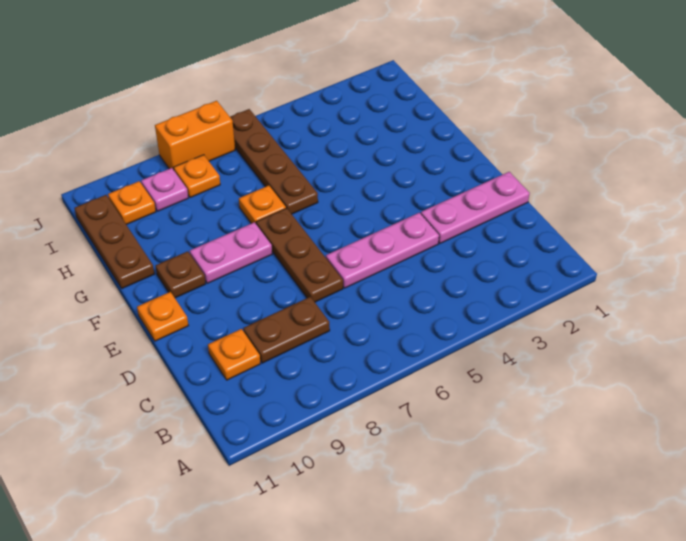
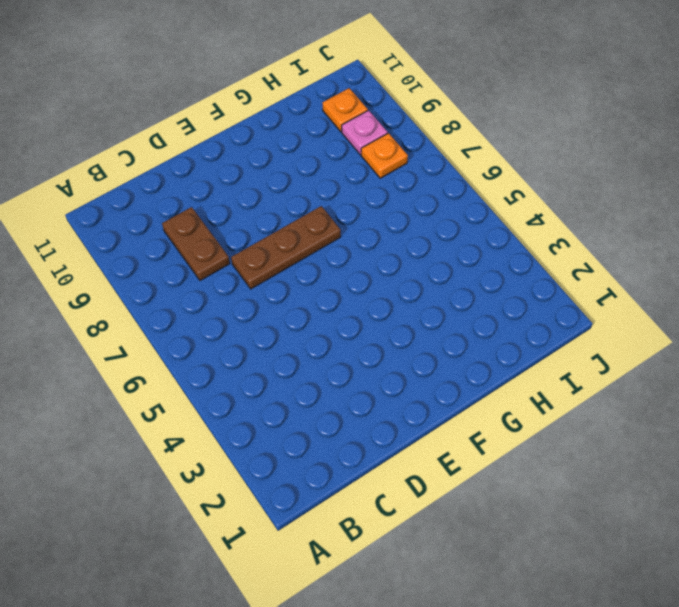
none -> orange plate C10 level 1
none -> pink plate D1:D3 level 1
none -> pink plate D4:D6 level 1

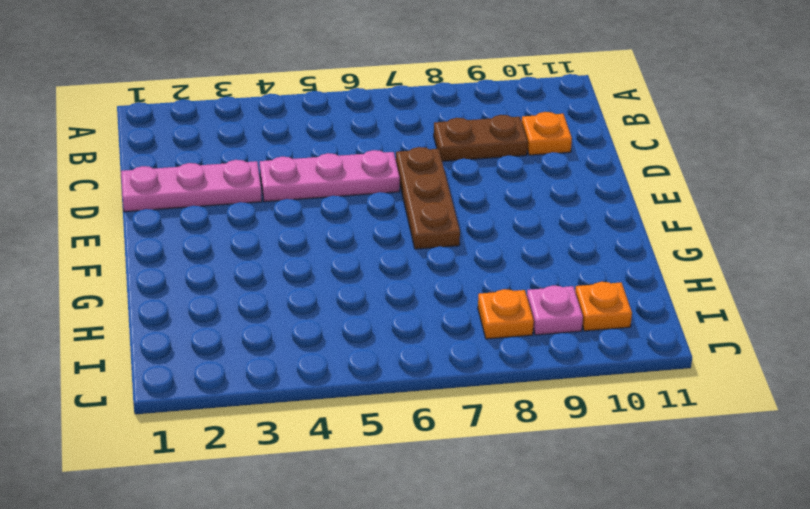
none -> orange plate E11 level 1
none -> pink plate F8:F9 level 1
none -> brown plate F10 level 1

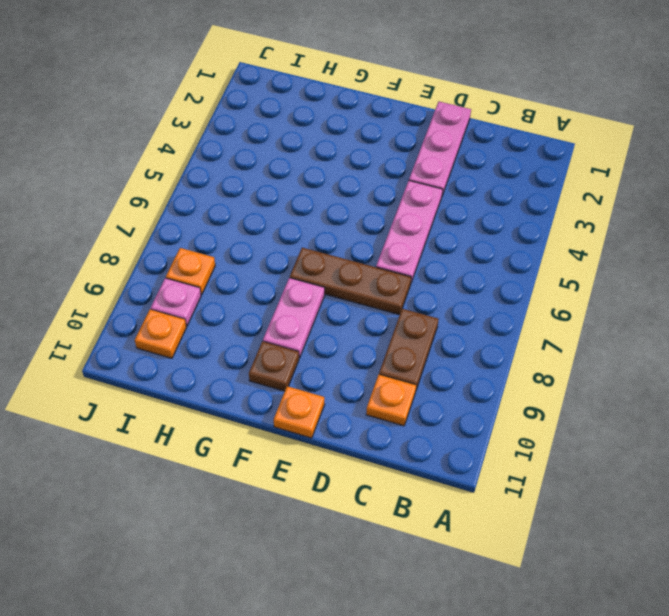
none -> brown plate G6:J6 level 1
none -> orange plate G7 level 1
none -> brown plate G11:I11 level 1

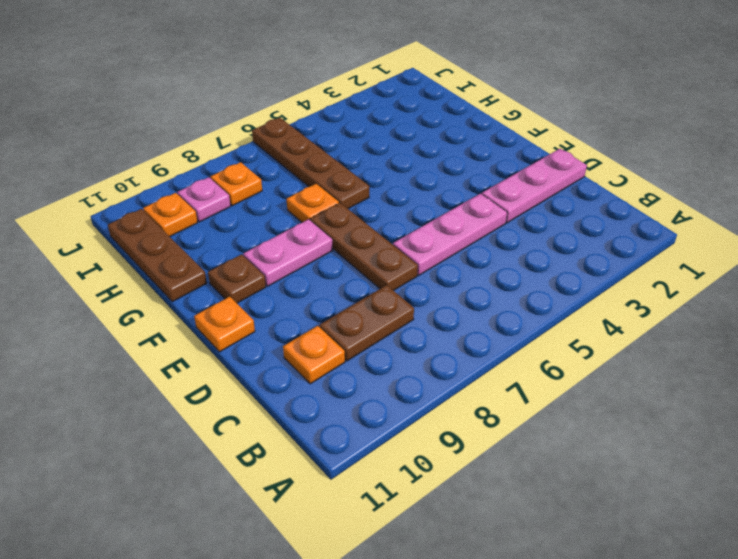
none -> orange brick J7:J8 level 1

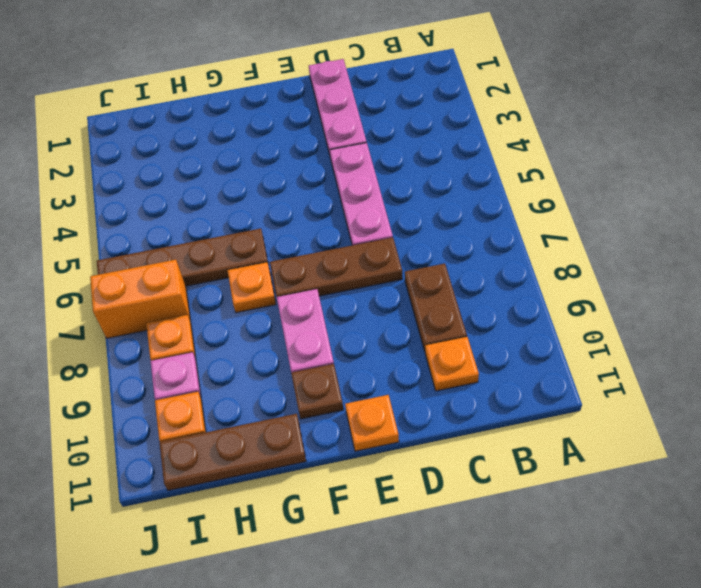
orange brick I7:J7 level 1 -> orange brick J7:J8 level 1

